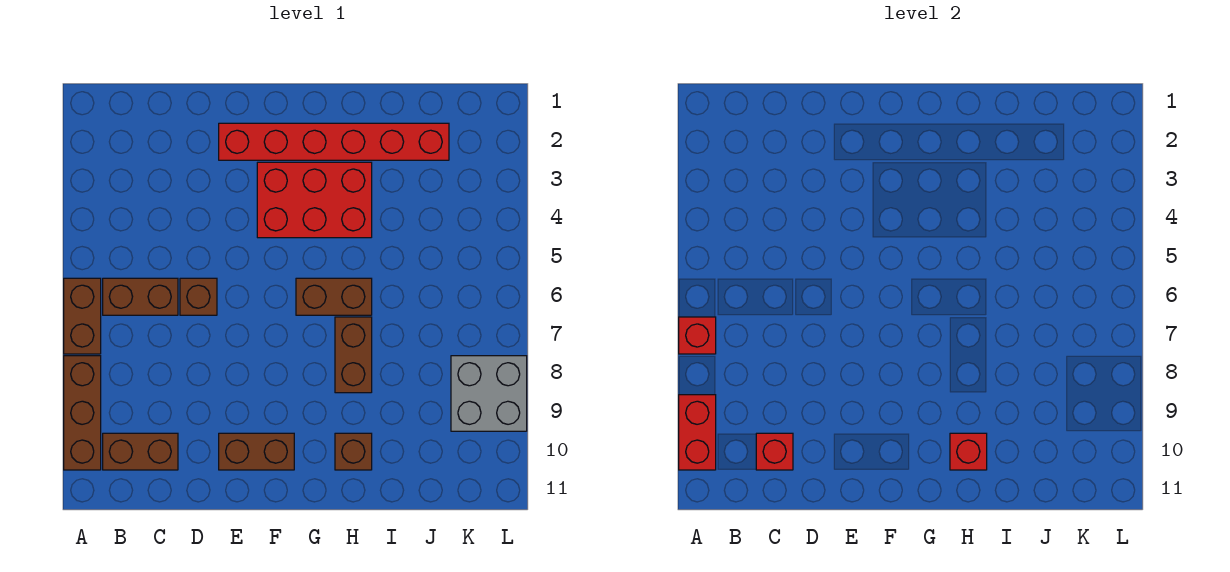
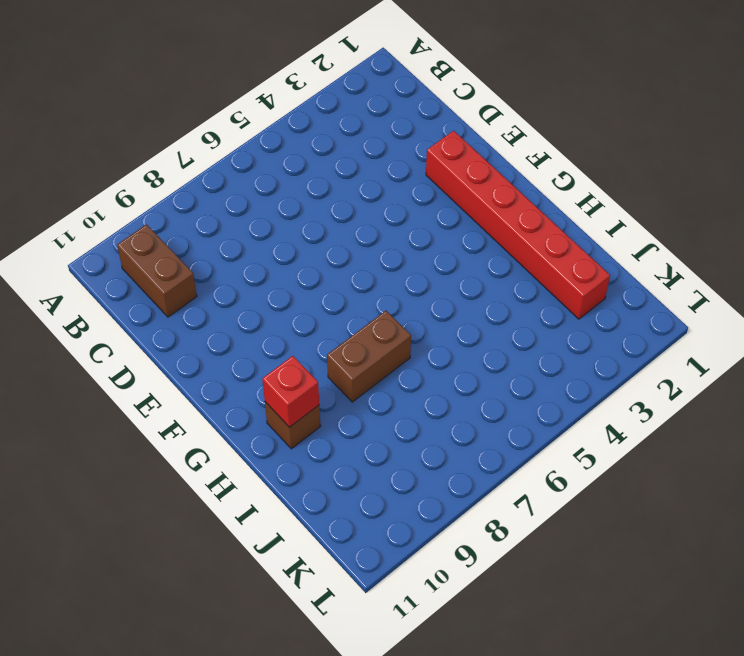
none -> brown brick A6:A7 level 1
none -> brown brick A8:A10 level 1
none -> brown brick B6:C6 level 1

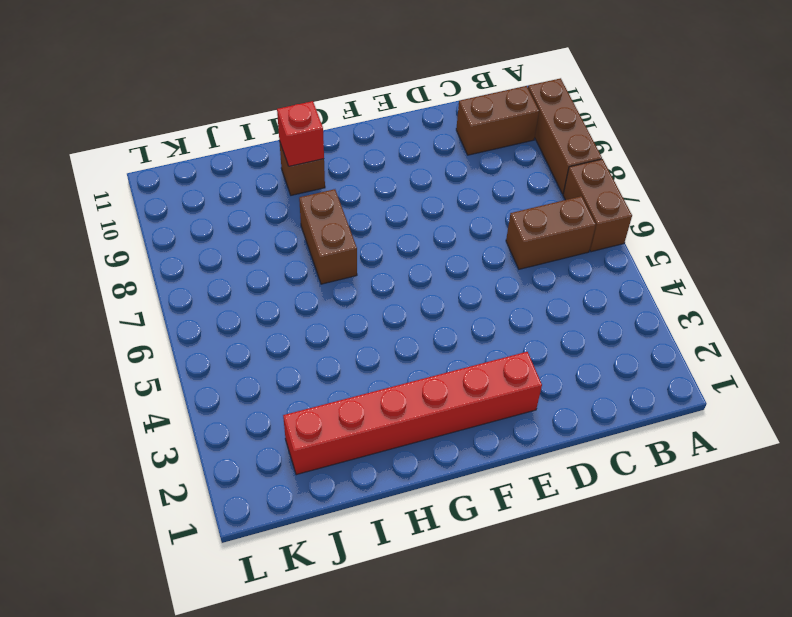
none -> brown brick D6 level 1
none -> brown brick E10:F10 level 1
none -> red brick F3:H4 level 1

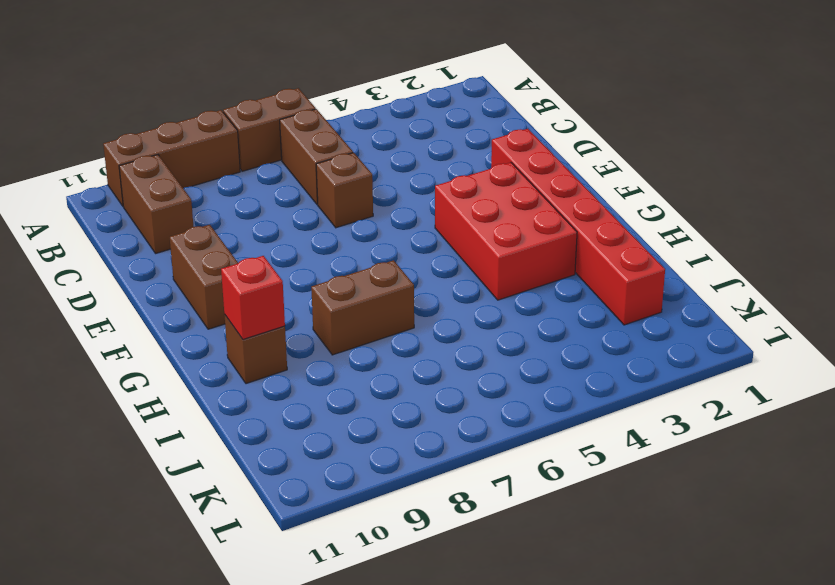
none -> brown brick G6:H6 level 1
none -> grey brick K8:L9 level 1
none -> red brick A7 level 2

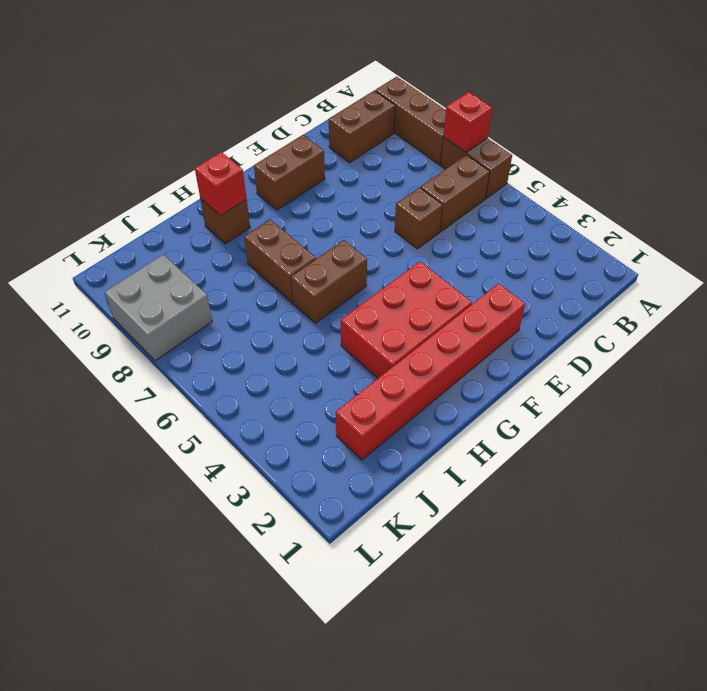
none -> red brick A9:A10 level 2
none -> red brick C10 level 2

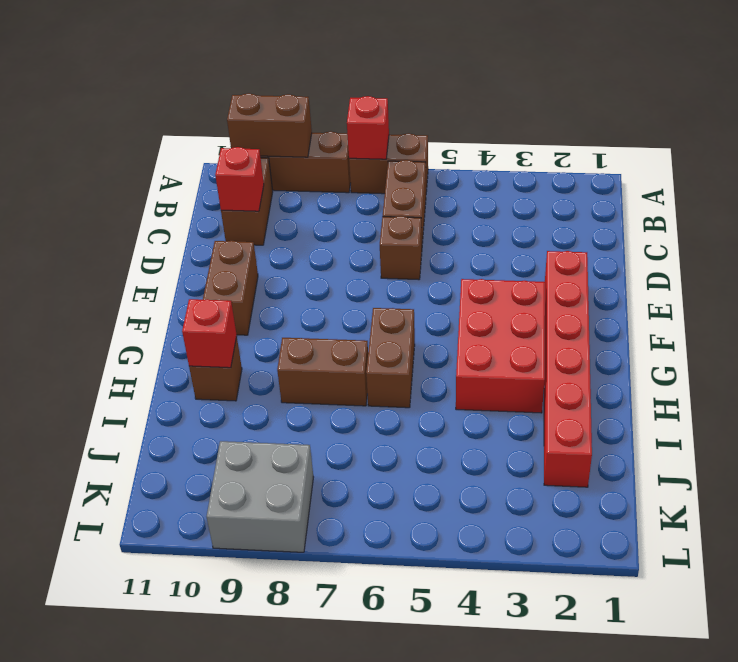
brown brick A9:A10 level 2 -> red brick A9:A10 level 2

